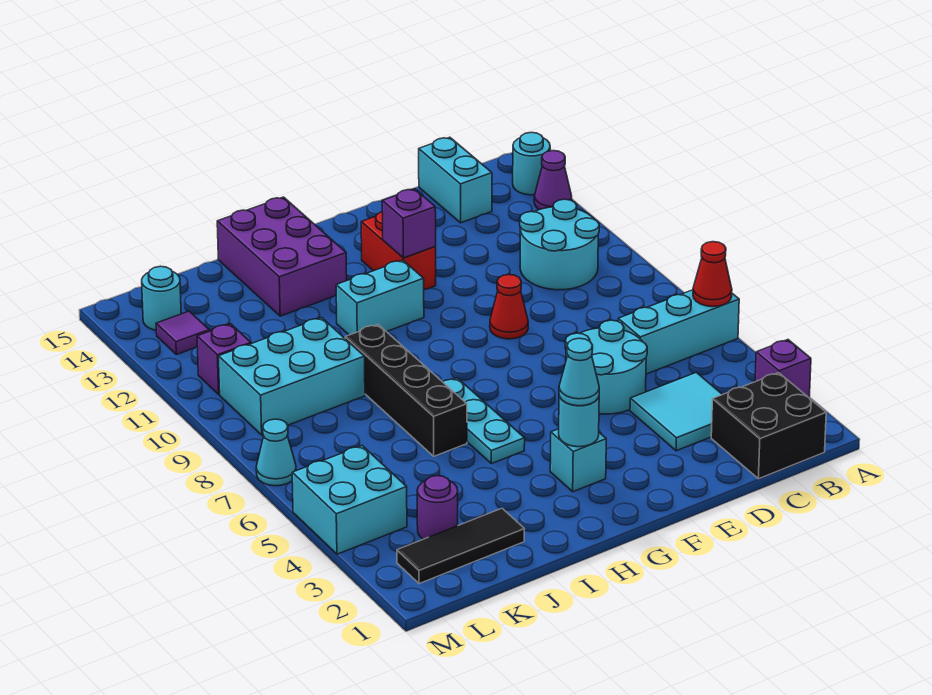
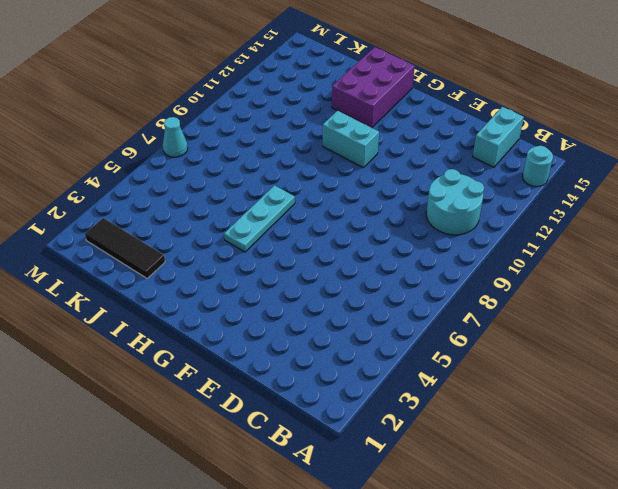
none -> purple brick A3 level 1
none -> cyan brick A6:C6 level 1
none -> purple cone A13 level 1

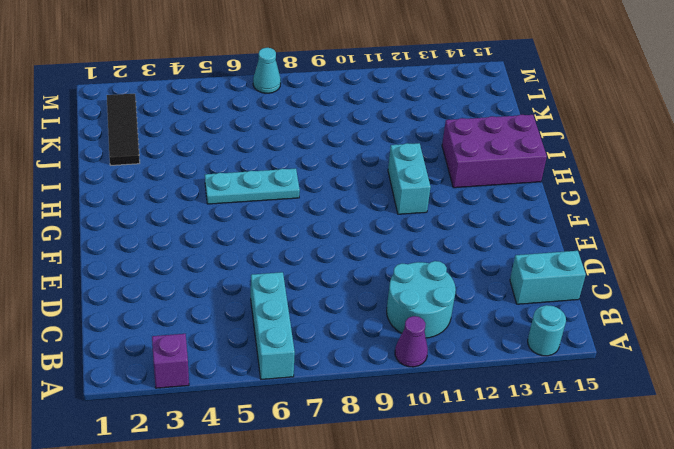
purple cone A10 level 1 -> purple cone A13 level 1
none -> black brick B1:C2 level 1
none -> cyan tile C3:D4 level 1
none -> cyan round brick D5:E6 level 1

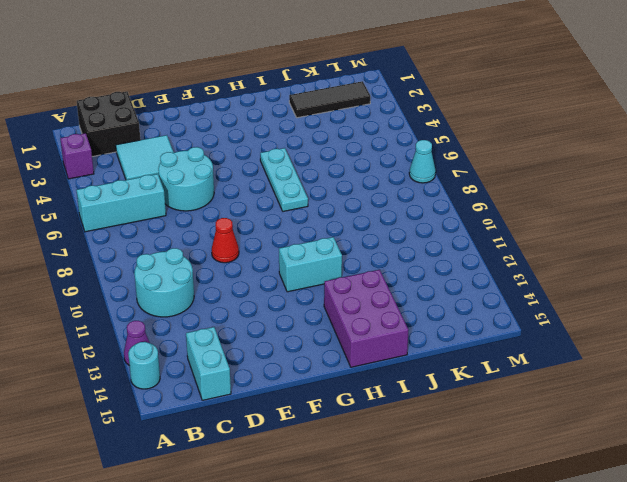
none -> red brick F12:F13 level 1
none -> cyan brick G3 level 1
none -> black brick I6:I9 level 1

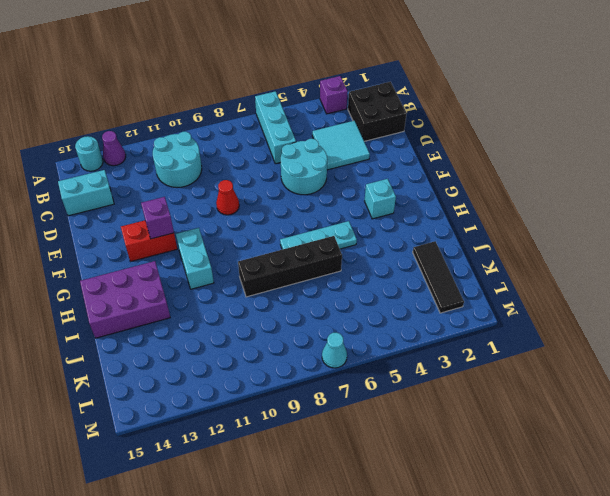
none -> cyan brick J9:L10 level 1
none -> purple round brick K3 level 1
none -> cyan brick L4:M5 level 1

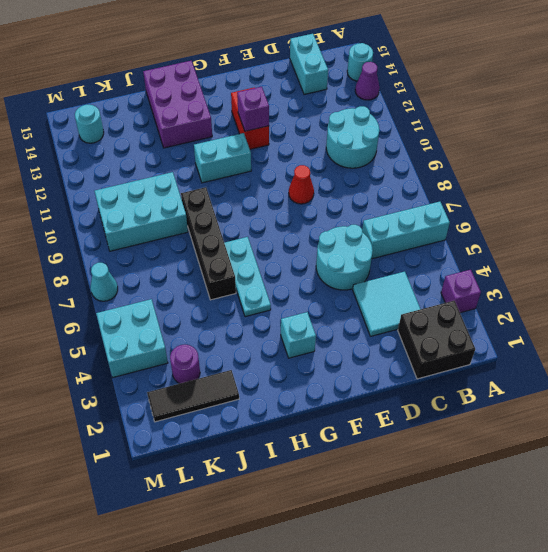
none -> purple brick L11 level 1
none -> purple tile L13 level 1
none -> red cone A6 level 2

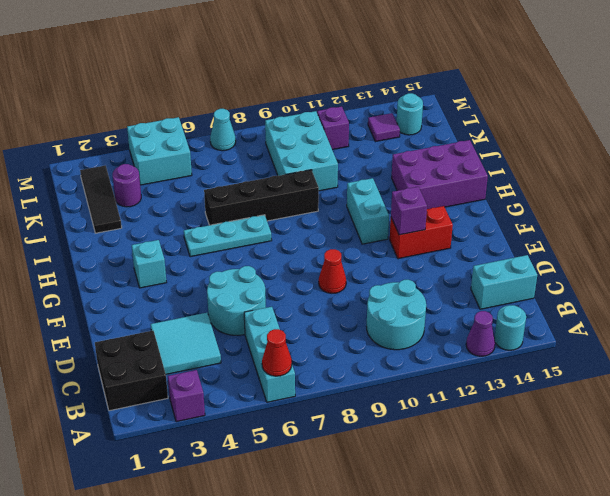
none -> cyan round brick G3 level 2
none -> cyan cone G3 level 3

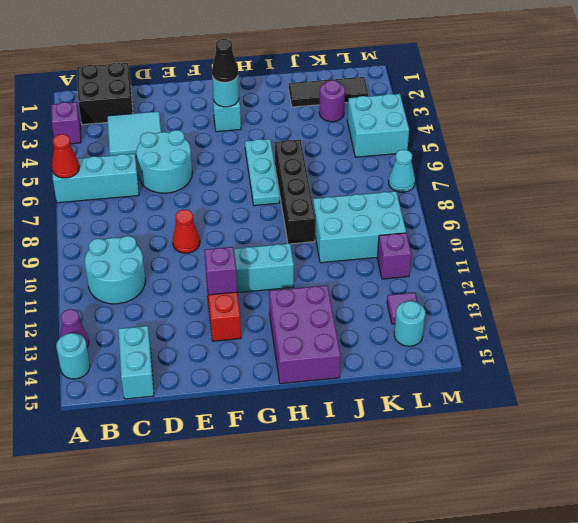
black cone G3 level 3 -> cyan cone G3 level 3

